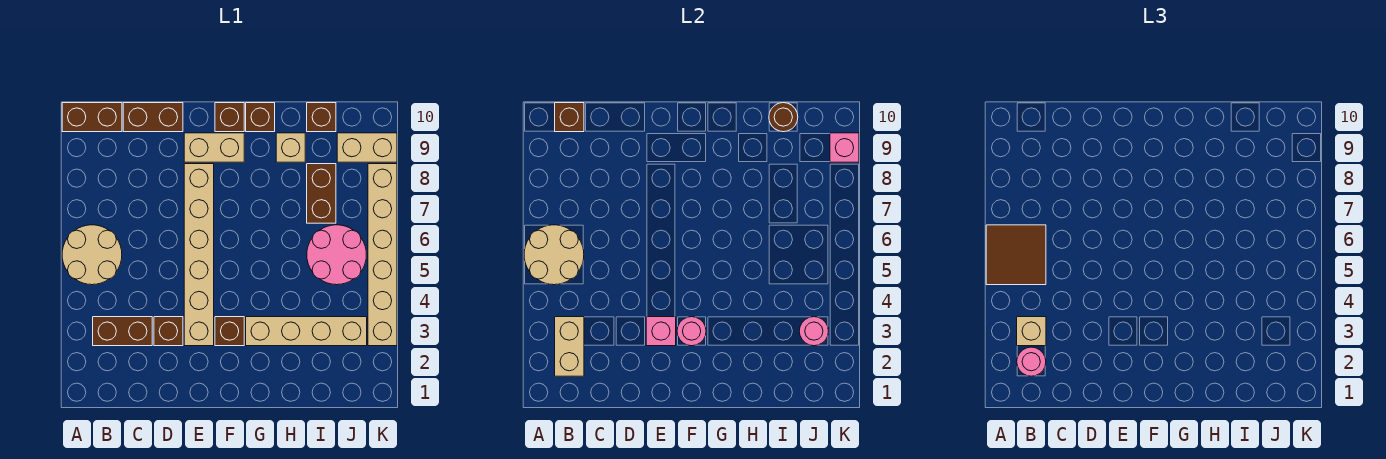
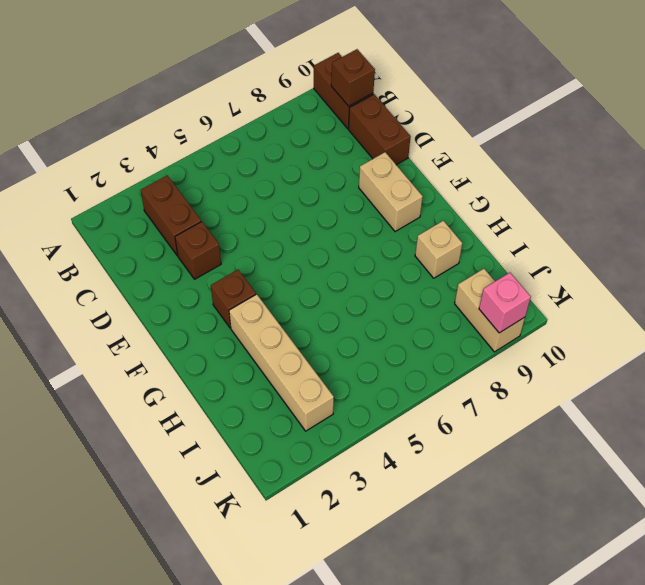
none -> tan round brick A5:B6 level 1
none -> tan brick E3:E8 level 1
none -> brown brick F10 level 1

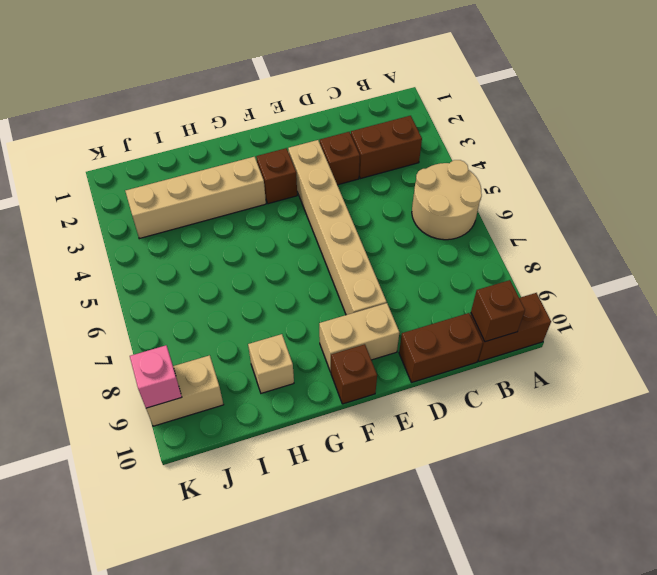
none -> brown brick G10 level 1
none -> pink round brick I5:J6 level 1
none -> brown brick I7:I8 level 1

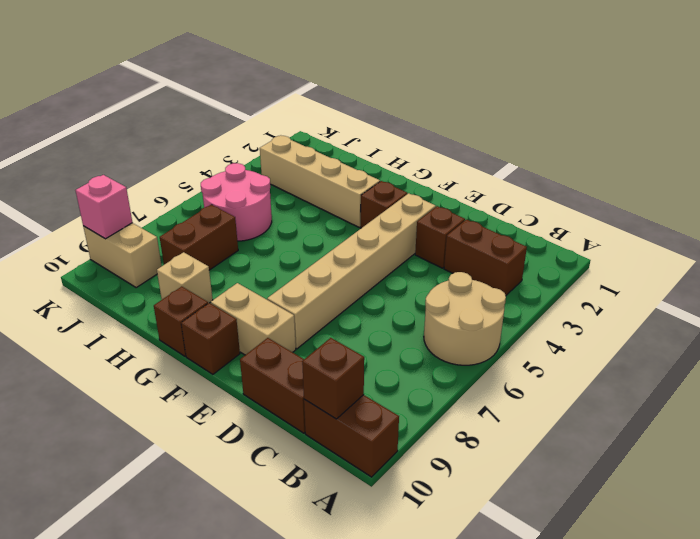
none -> brown brick I10 level 1
none -> tan brick K3:K8 level 1
none -> tan round brick A5:B6 level 2

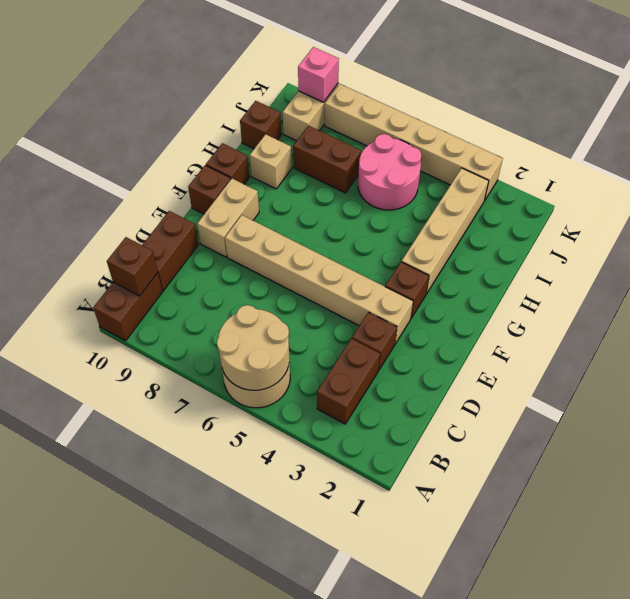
none -> tan brick B2:B3 level 2
none -> pink brick E3 level 2
none -> pink round brick F3 level 2

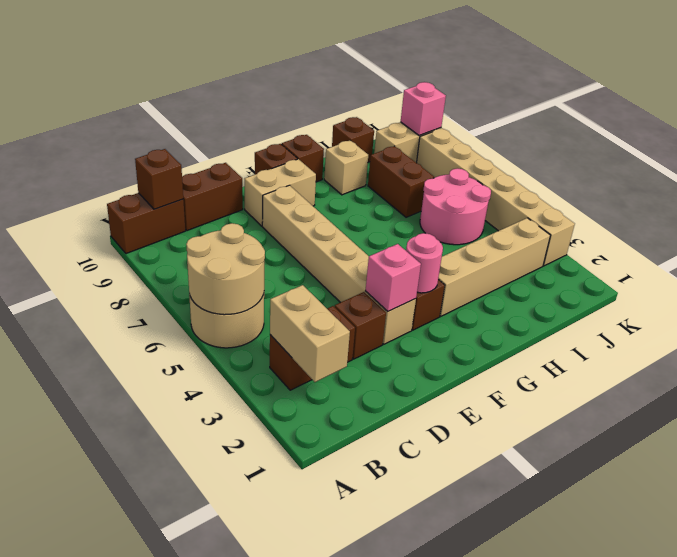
none -> brown round brick I10 level 2
none -> pink round brick J3 level 2
none -> brown tile A5:B6 level 3

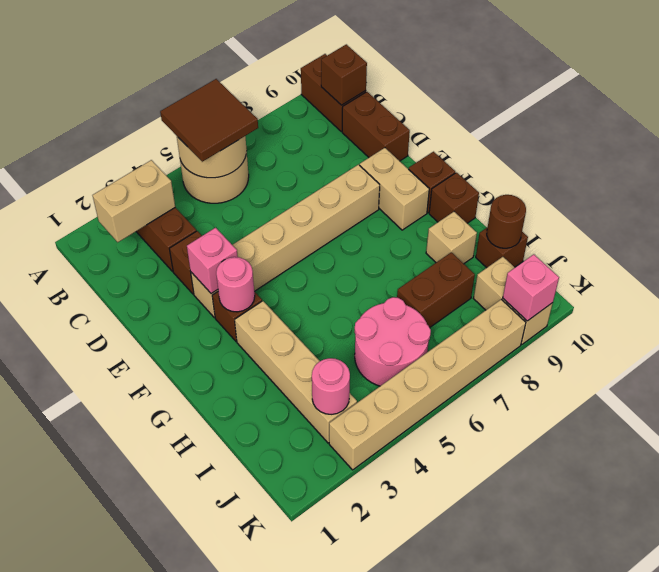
none -> pink round brick B2 level 3
none -> tan brick B3 level 3

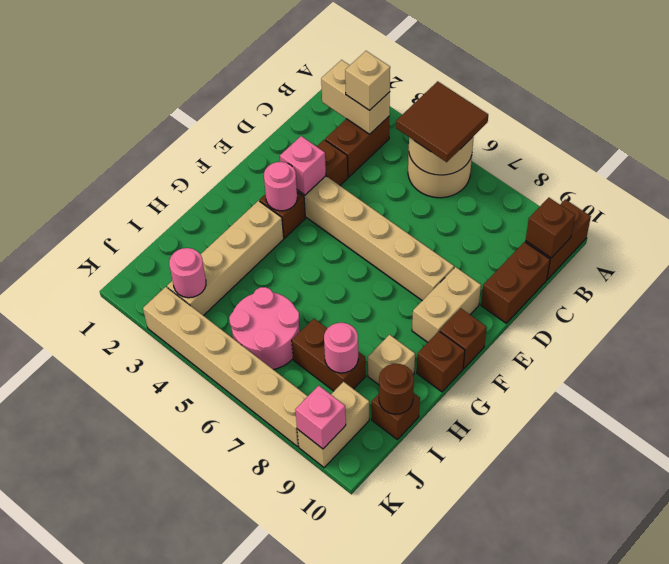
pink round brick I8 level 2 -> pink round brick B2 level 3

